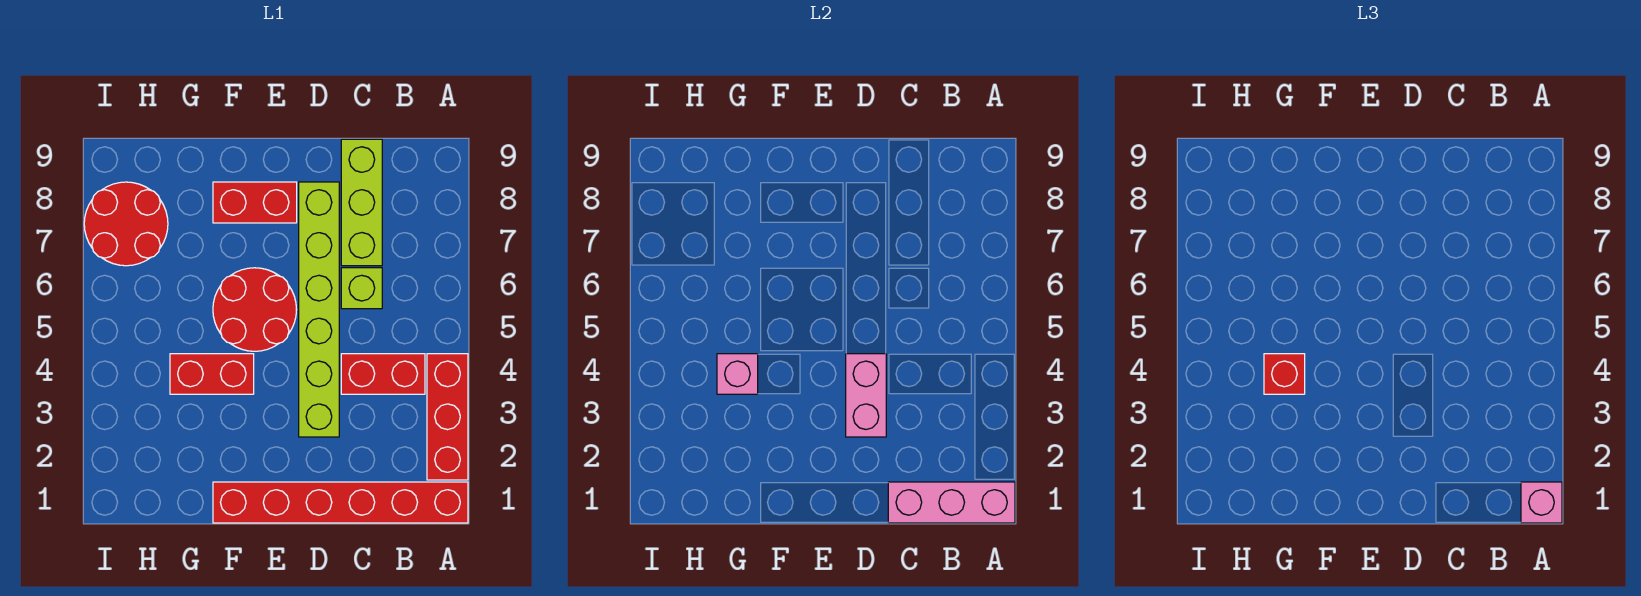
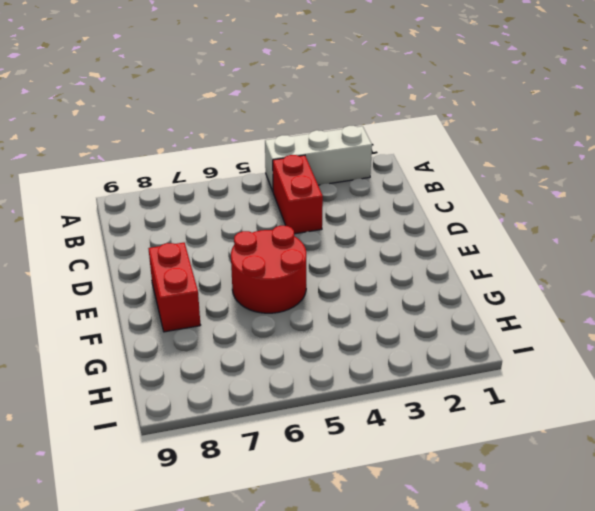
white brick A2:A4 level 1 -> red brick A2:A4 level 1
none -> red brick A1:F1 level 1
none -> lime brick C6 level 1
none -> lime brick C7:C9 level 1

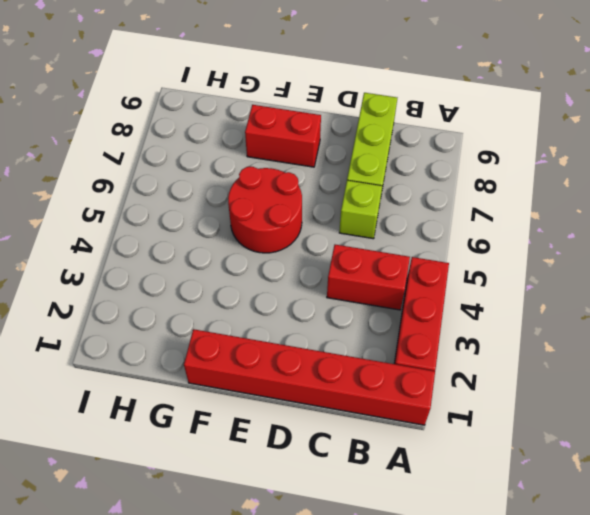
none -> lime brick D3:D8 level 1
none -> red brick F4:G4 level 1
none -> red round brick H7:I8 level 1

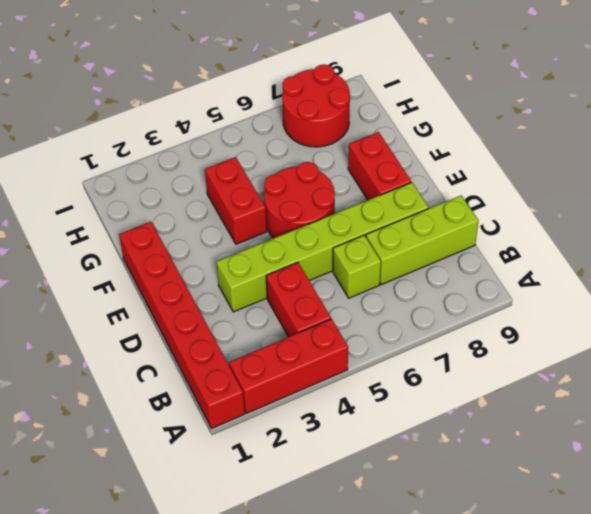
none -> pink brick A1:C1 level 2
none -> pink brick D3:D4 level 2
none -> pink brick G4 level 2

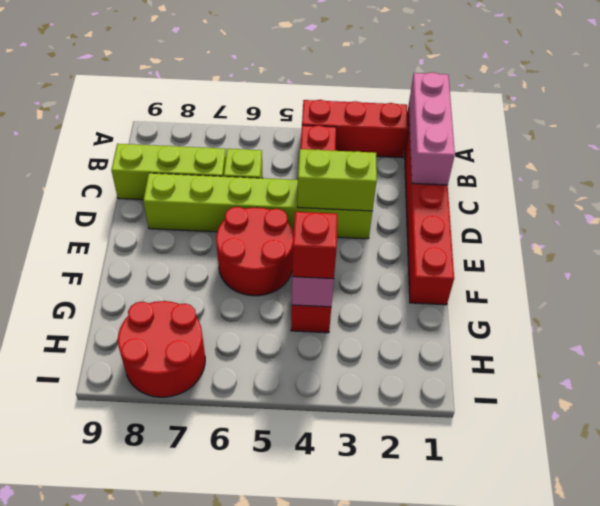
lime brick D3:D4 level 2 -> pink brick D3:D4 level 2
none -> red brick E8:F8 level 1
none -> pink brick A1 level 3

